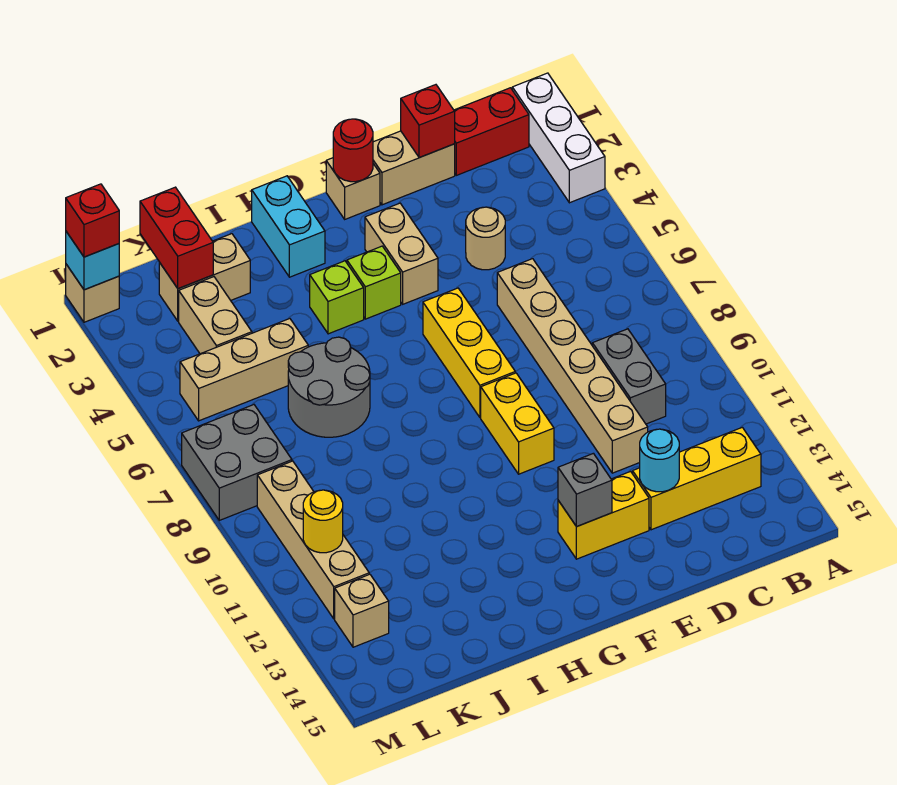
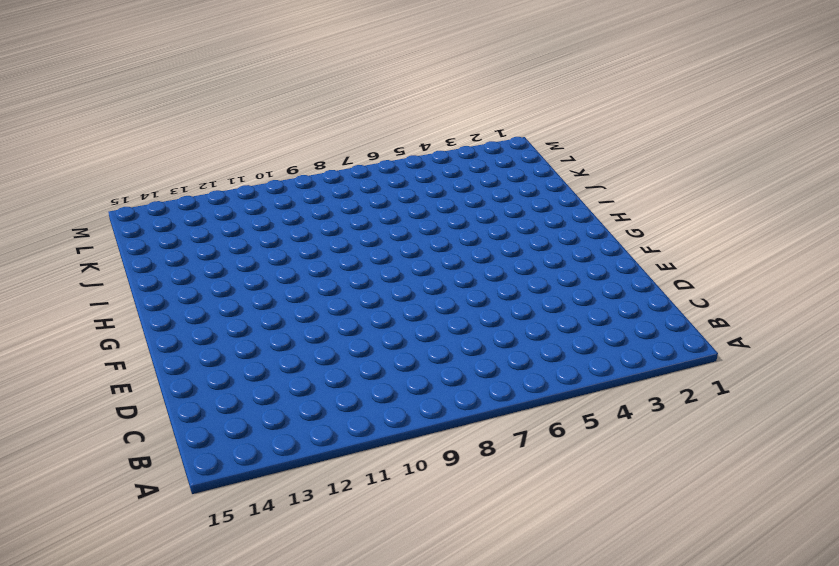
none -> white brick A1:A3 level 1
none -> red brick B1:C1 level 1
none -> yellow brick B13:D13 level 1
none -> grey brick C9:C10 level 1

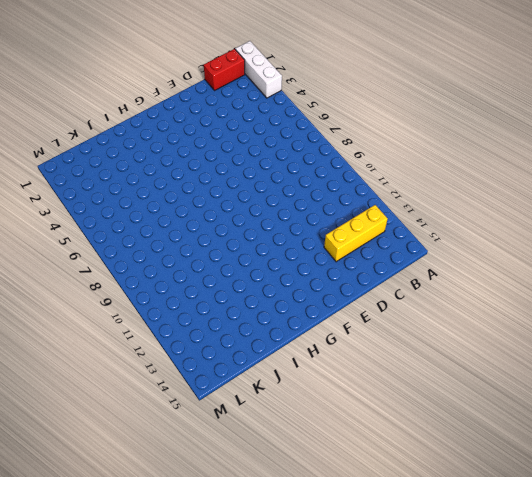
none -> grey brick C9:C10 level 1
none -> tan brick D1:E1 level 1
none -> tan round brick D4 level 1
none -> tan brick D6:D11 level 1

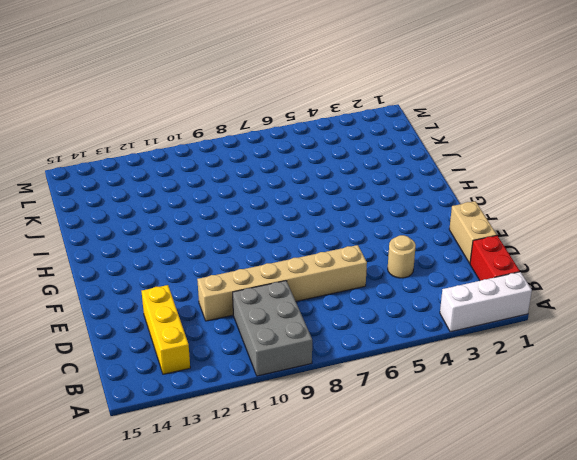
grey brick A9:C10 level 1 -> grey brick C9:C10 level 1
none -> yellow brick E13:F13 level 1
none -> tan brick F1 level 1
none -> tan brick F3:F4 level 1
none -> yellow brick F6:F8 level 1

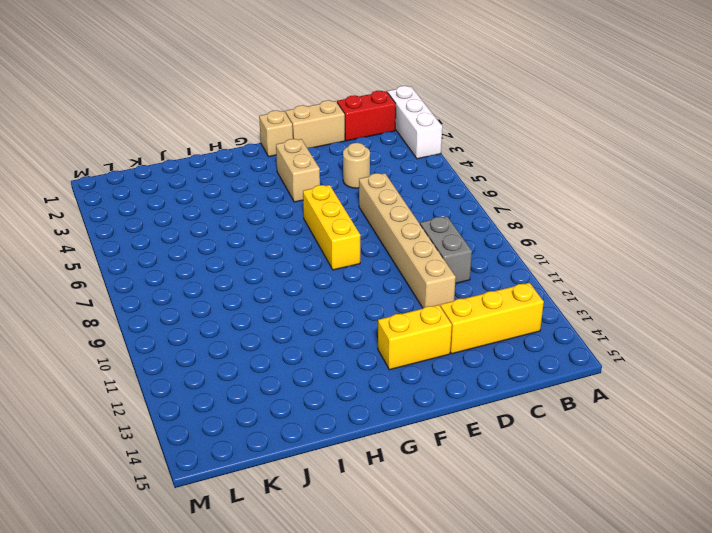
none -> yellow brick F9:F10 level 1
none -> lime brick G4 level 1
none -> cyan brick H1:H2 level 1
none -> lime brick H4 level 1

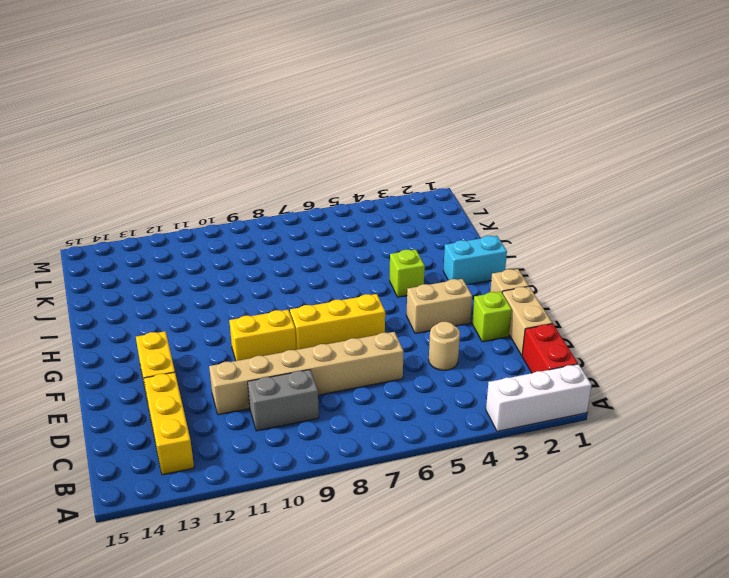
lime brick E2 level 1 -> lime brick G4 level 1
none -> grey round brick I6:J7 level 1
none -> tan brick J2:K2 level 1
none -> tan brick J5:L5 level 1
none -> tan brick K3:K4 level 1

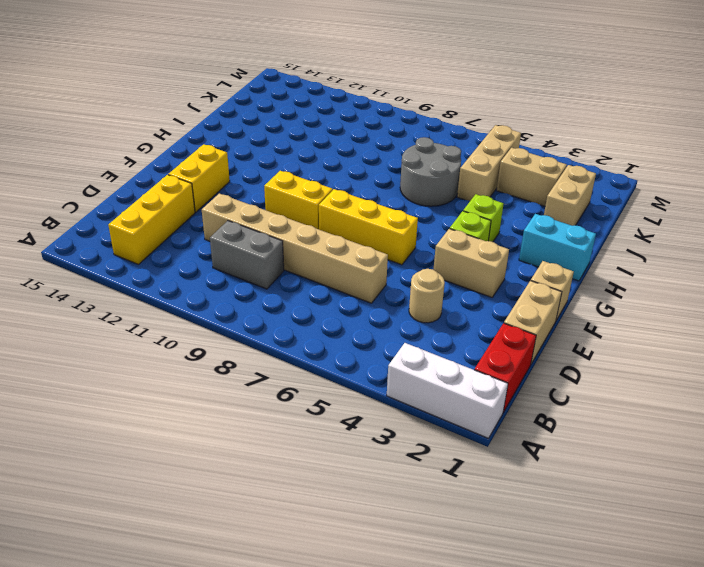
none -> grey brick L7:M8 level 1
none -> tan brick L9:L12 level 1
none -> tan brick L13 level 1
none -> tan brick M1 level 1

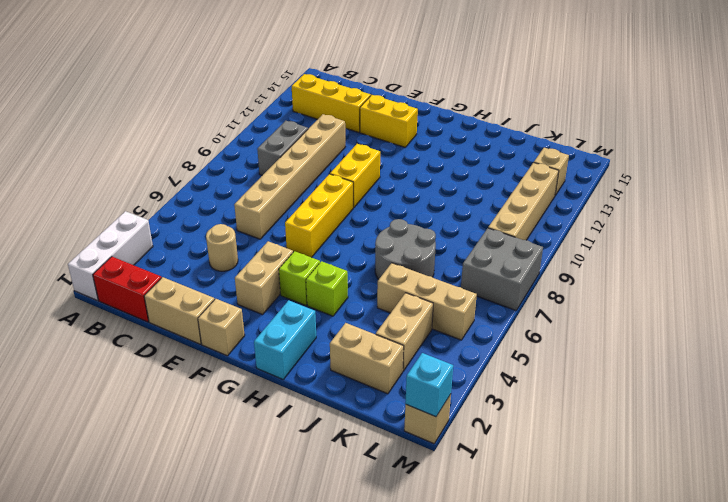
none -> red brick D1 level 2
none -> cyan round brick D13 level 2
none -> red round brick F1 level 2
none -> grey brick F13 level 2

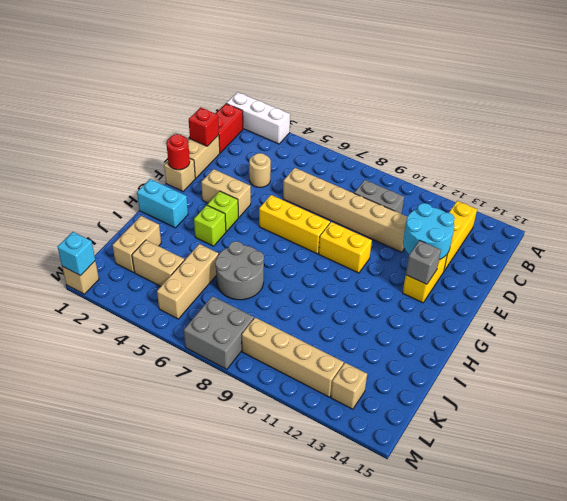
cyan round brick D12:E13 level 2 -> cyan round brick D13 level 2
none -> red brick K1:K2 level 2
none -> yellow round brick L11 level 2
none -> red brick M1 level 3

